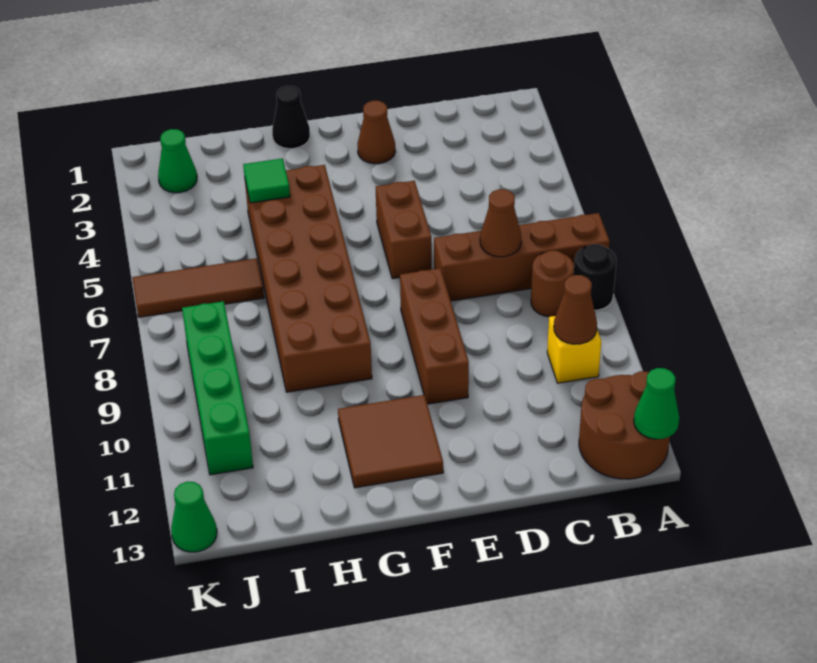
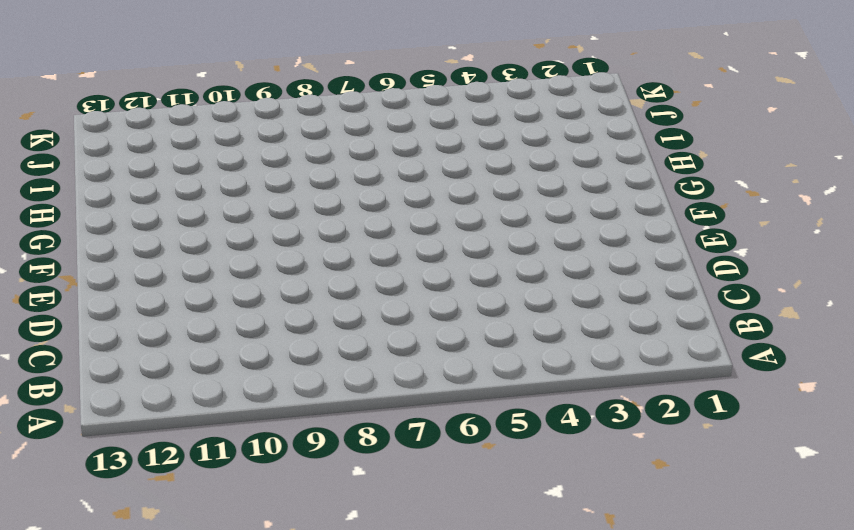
none -> brown brick A7:D7 level 1
none -> black round brick A8 level 1
none -> brown round brick A12:B13 level 1

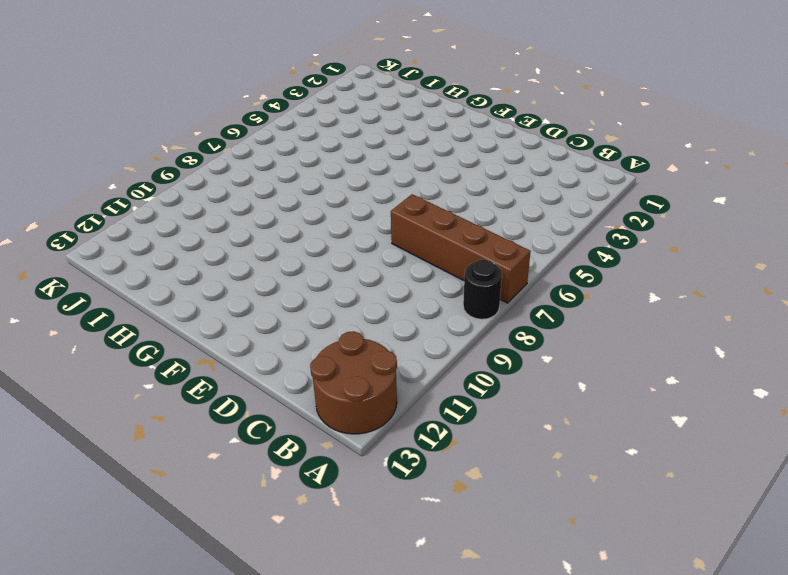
none -> brown round brick B8 level 1
none -> yellow brick B10 level 1
none -> brown cone E2 level 1

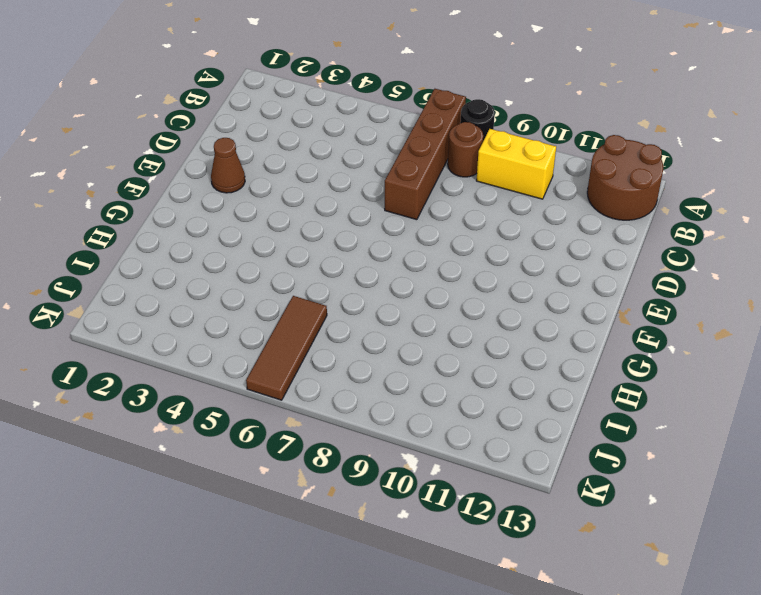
yellow brick B9:B10 level 1 -> yellow brick B10 level 1
none -> brown brick E5:E6 level 1
none -> brown brick E8:E10 level 1
none -> brown tile F11:G12 level 1

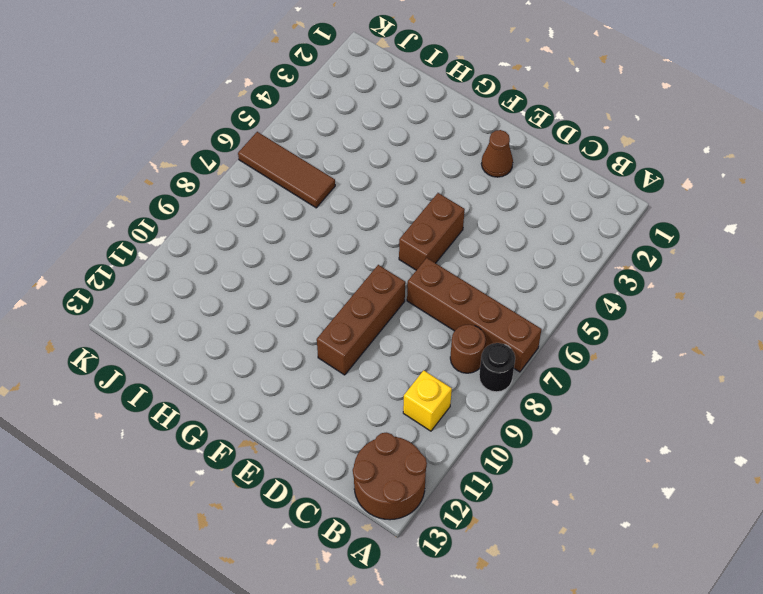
none -> brown tile F11:G12 level 1
none -> black cone G1 level 1
none -> brown brick G4:H9 level 1

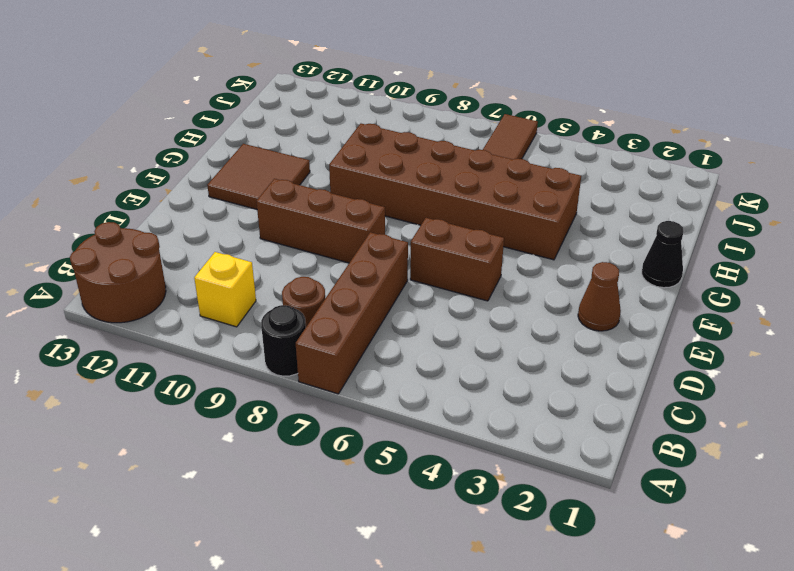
none -> green cone J2 level 1
none -> green brick J8:J11 level 1
none -> green cone K13 level 1

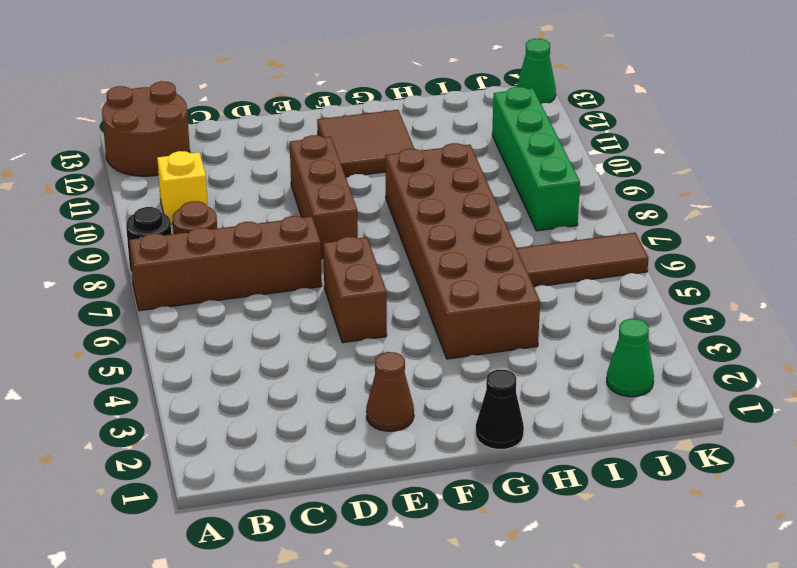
none -> green cone A13 level 2
none -> brown cone B10 level 2
none -> brown cone C7 level 2

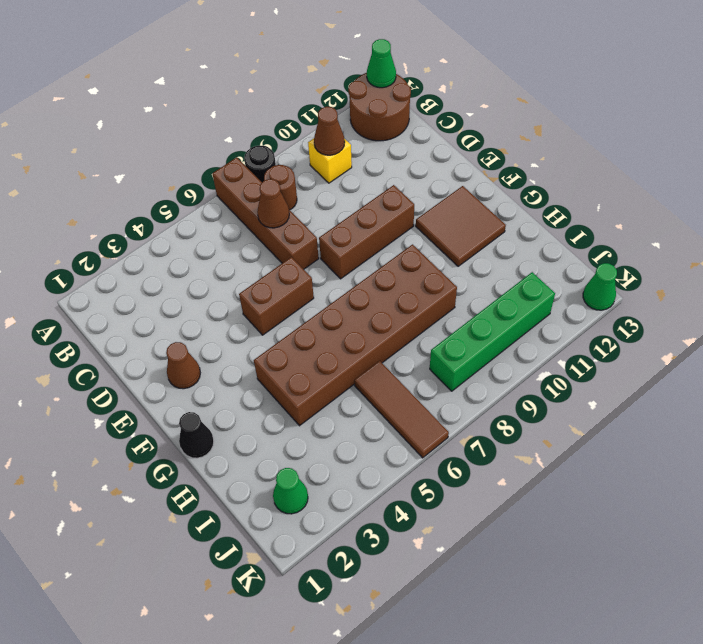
none -> green tile H4 level 2

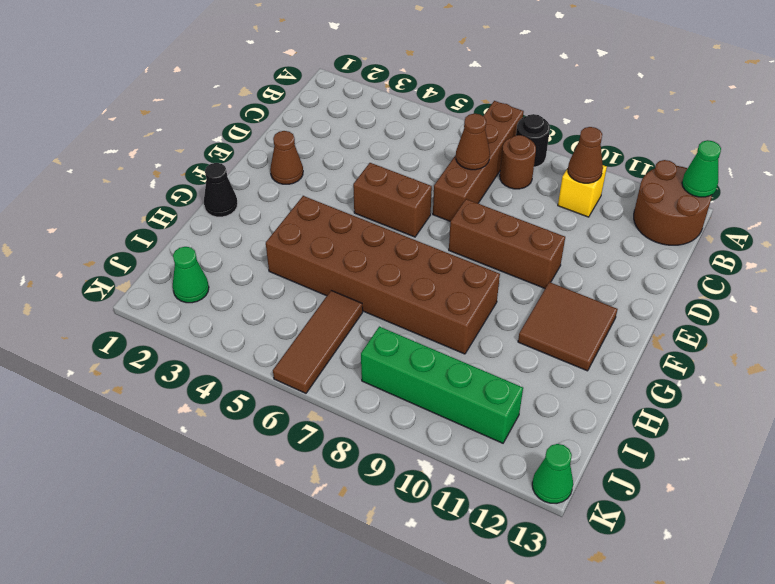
none -> green tile H4 level 2

